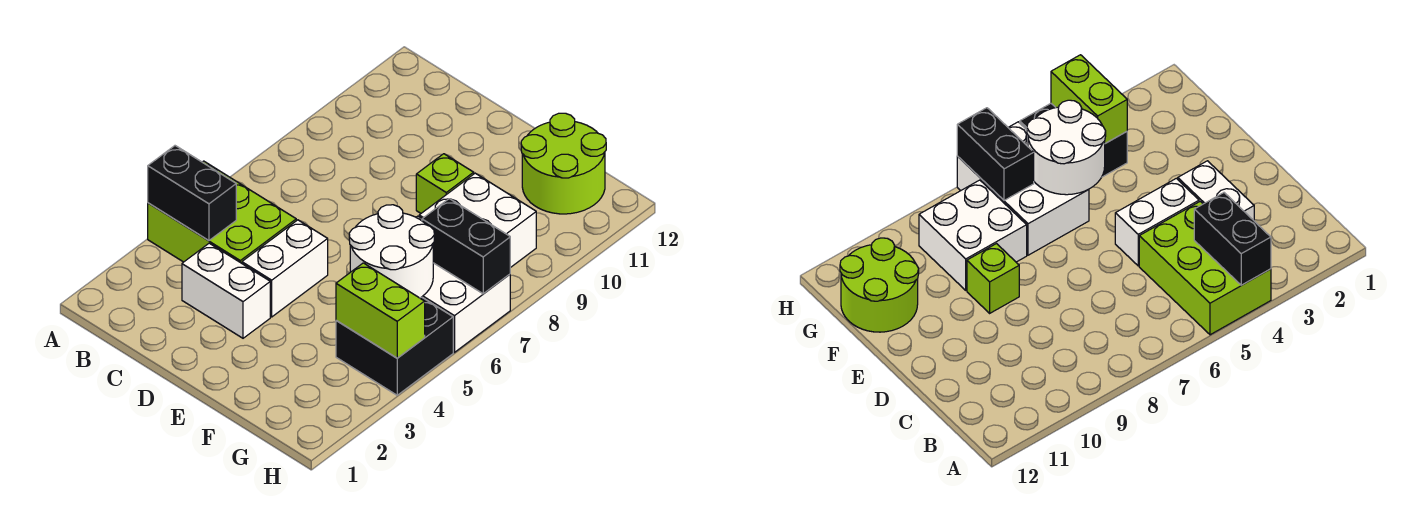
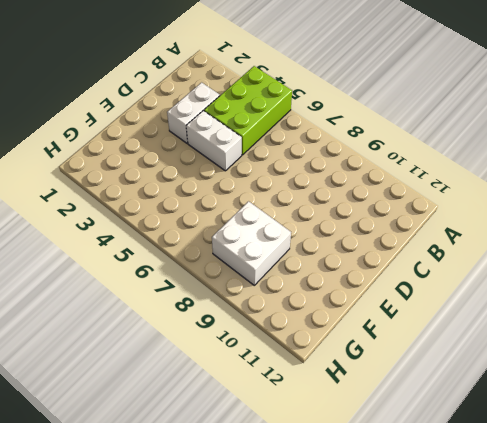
none -> lime brick E9 level 1
none -> white brick F6:H7 level 1
none -> lime round brick F11:G12 level 1

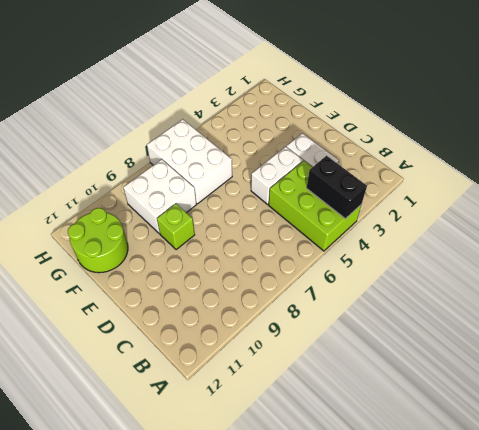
none -> black brick G4:H5 level 1
none -> white round brick F5:G6 level 2
none -> lime brick G4:H4 level 2

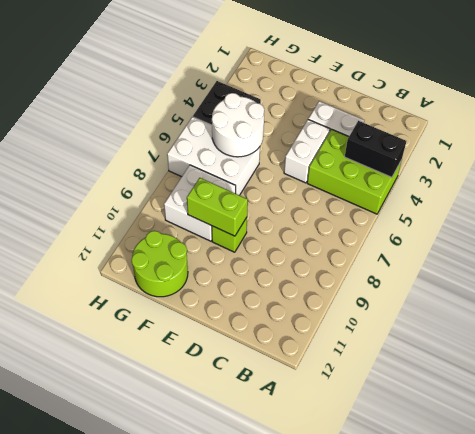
lime brick E9:F9 level 2 -> lime brick G4:H4 level 2
none -> black brick G7:H7 level 2

